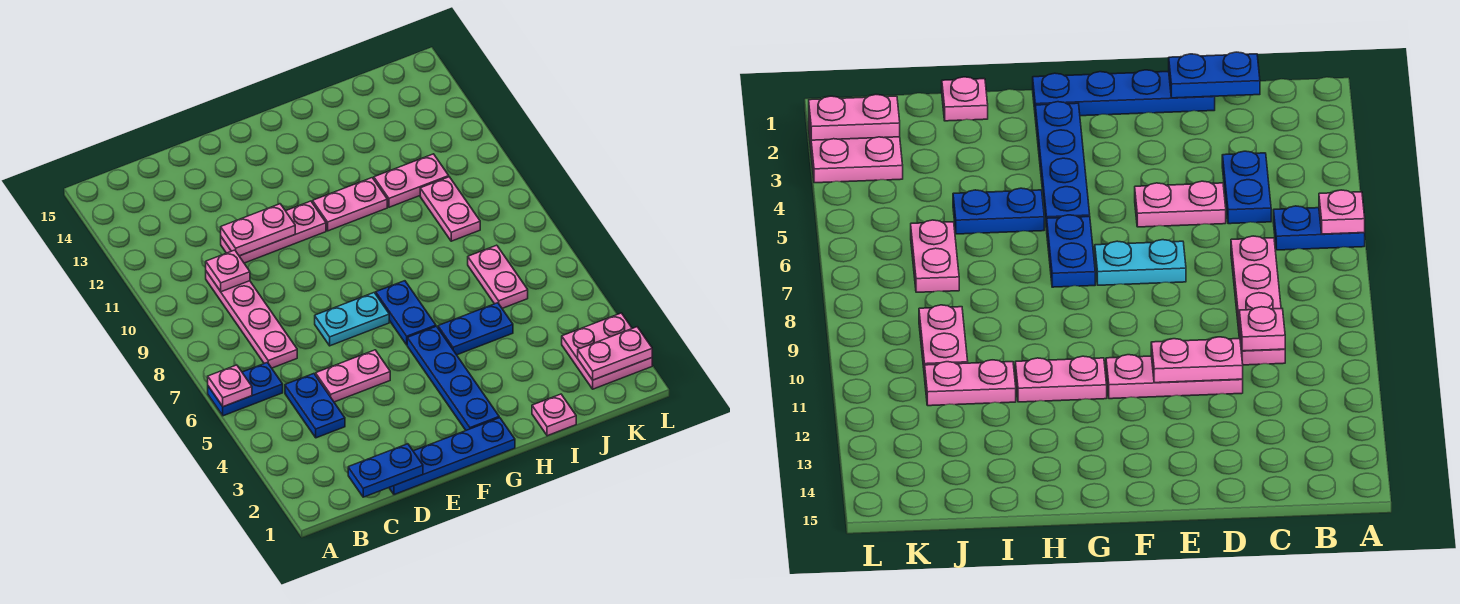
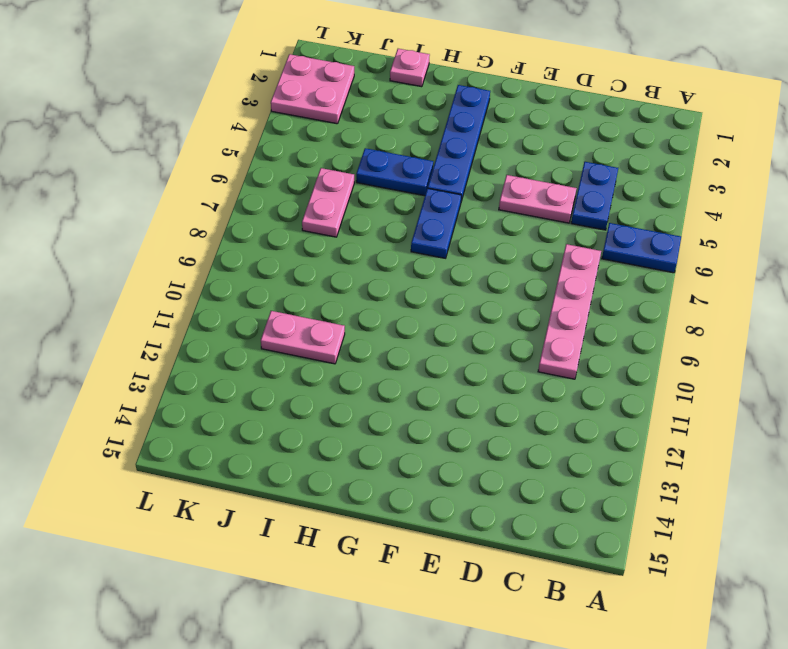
none -> blue plate D1:G1 level 1
none -> pink plate D11:F11 level 1
none -> cyan plate E7:F7 level 1

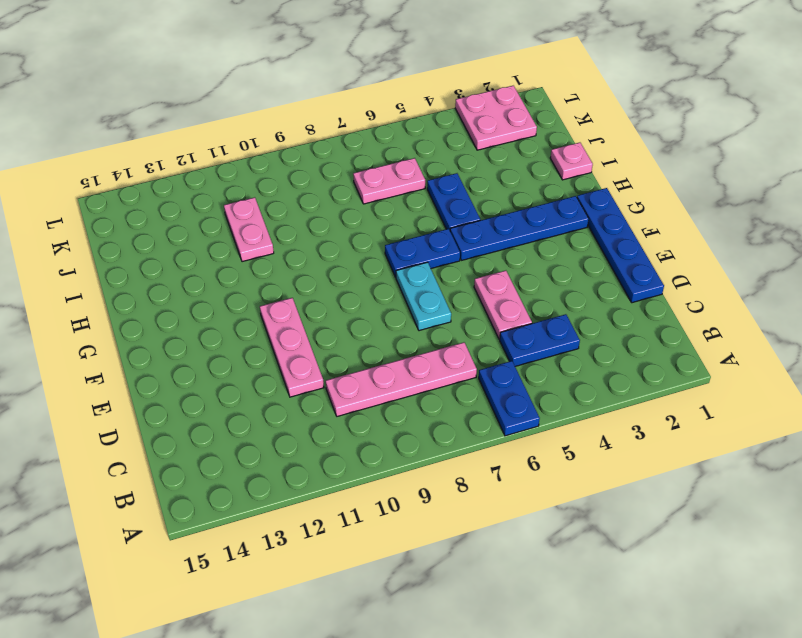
none -> pink plate G11:H11 level 1
none -> pink plate J9:J10 level 1
none -> pink plate A6 level 2

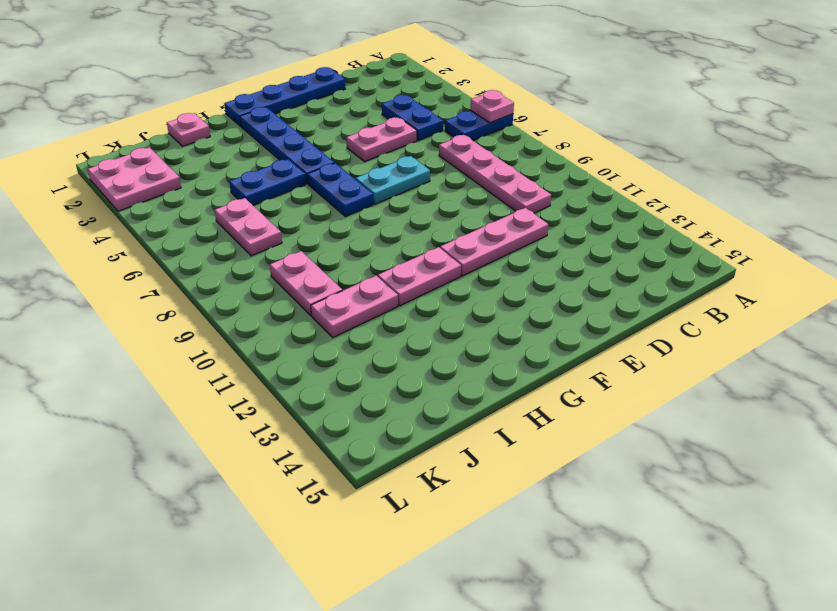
none -> blue plate C1:D1 level 2
none -> pink plate C10 level 2
none -> pink plate D11:E11 level 2

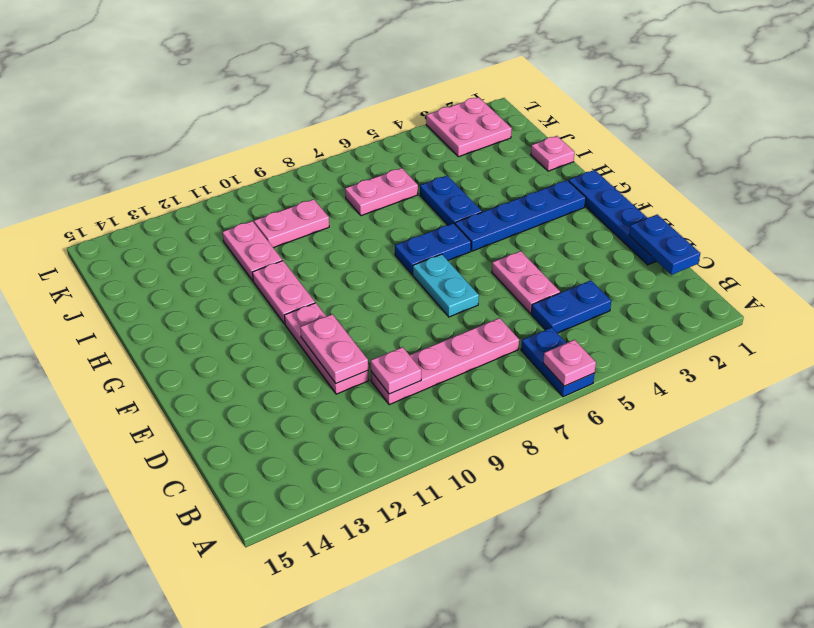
none -> pink plate K2:L2 level 2

